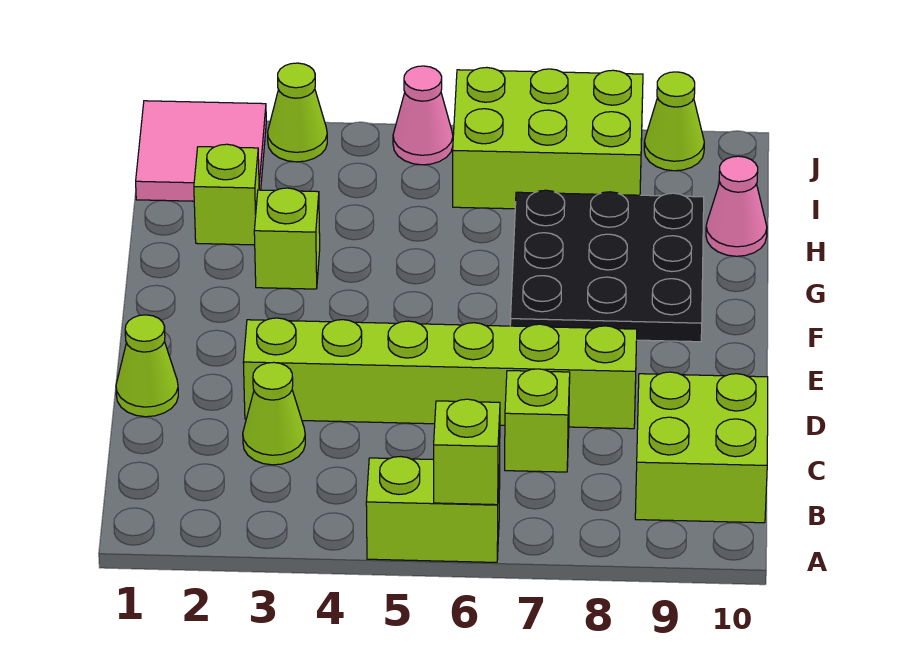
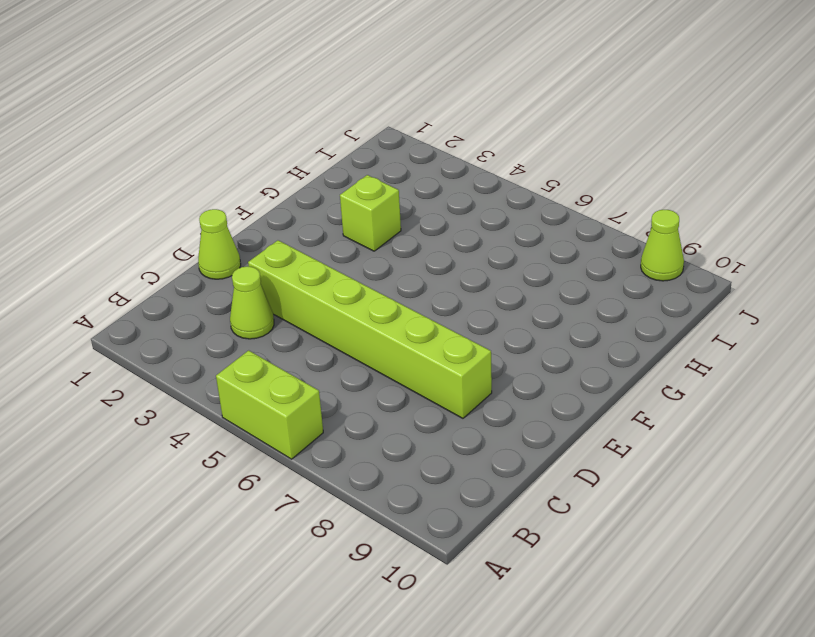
none -> lime brick B9:C10 level 1
none -> lime brick C7 level 1
none -> black plate F7:H9 level 1

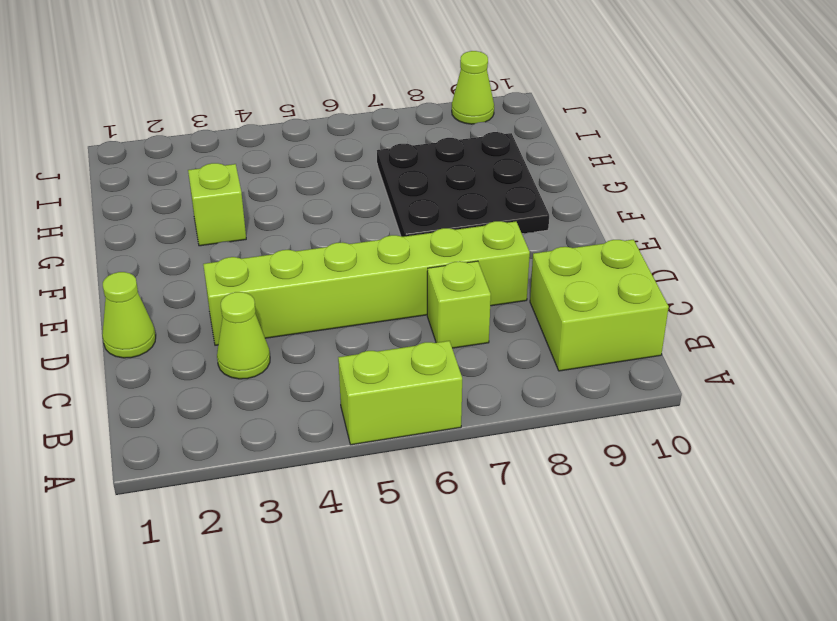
none -> lime brick H2 level 1
none -> pink cone H10 level 1
none -> pink tile I1:J2 level 1

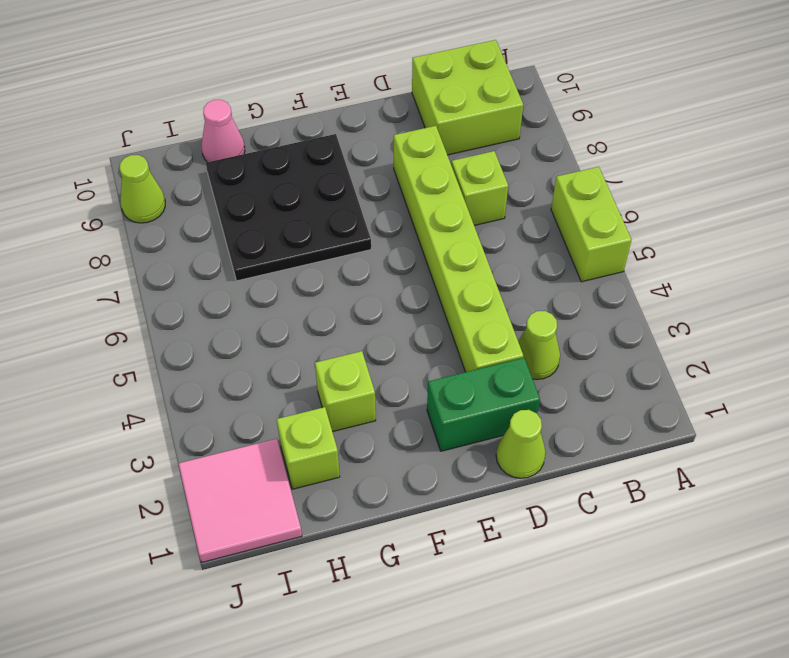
green brick D2:E2 level 1 -> none
none -> lime brick I6:J8 level 1
none -> lime cone J3 level 1
none -> pink cone J5 level 1

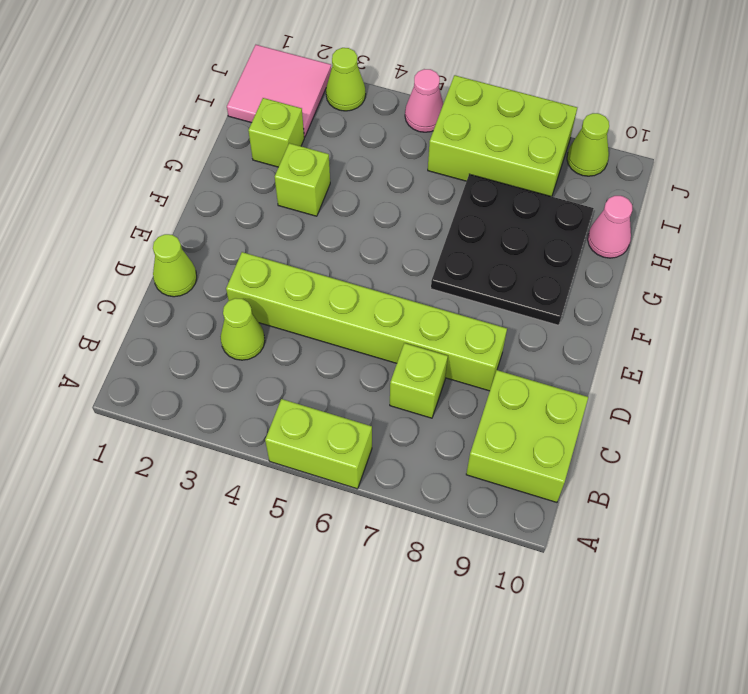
none -> lime brick A6 level 2

